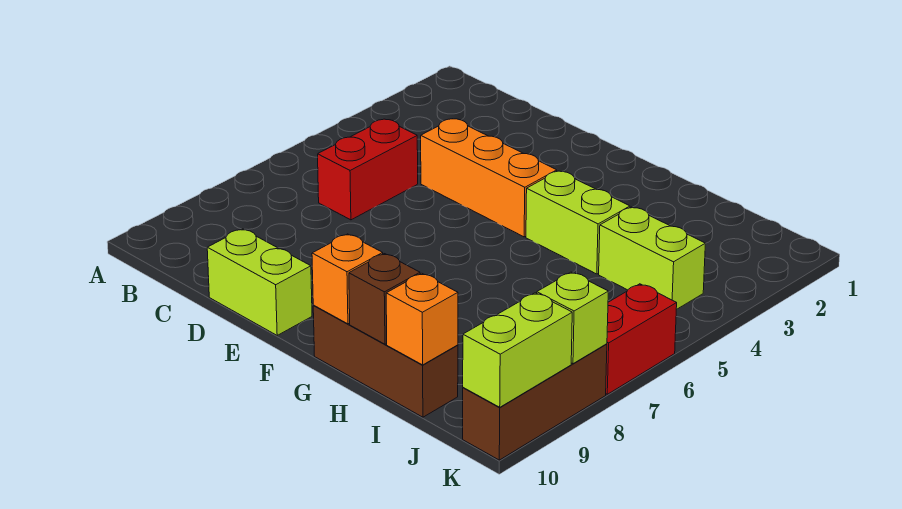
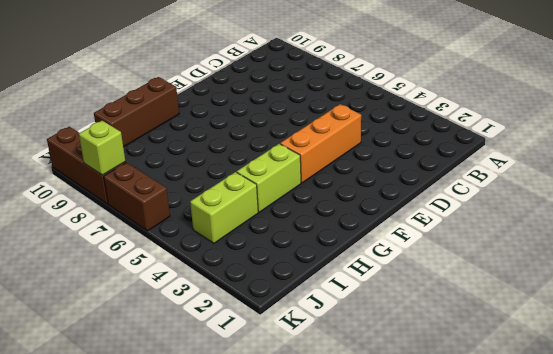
brown brick K6:K7 level 1 -> red brick K6:K7 level 1
none -> red brick C5:C6 level 1
none -> lime brick D10:E10 level 1
none -> orange brick G10 level 2

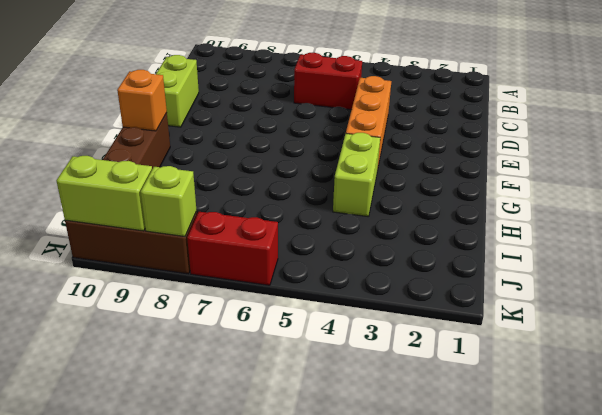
none -> lime brick I4:J4 level 1
none -> brown brick H10 level 2
none -> orange brick I10 level 2

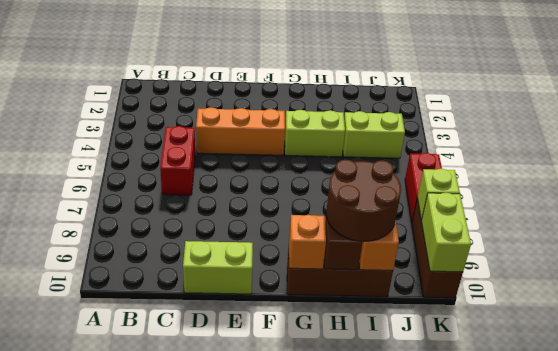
brown round brick H9:I10 level 3 -> none

